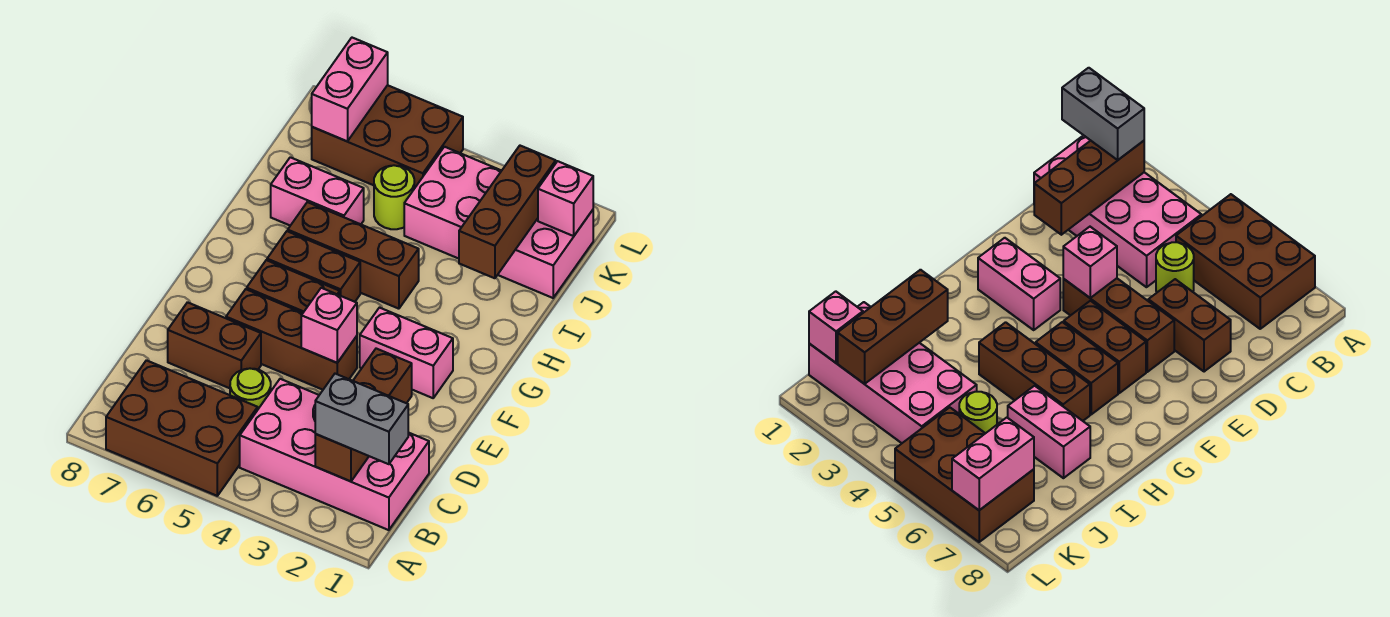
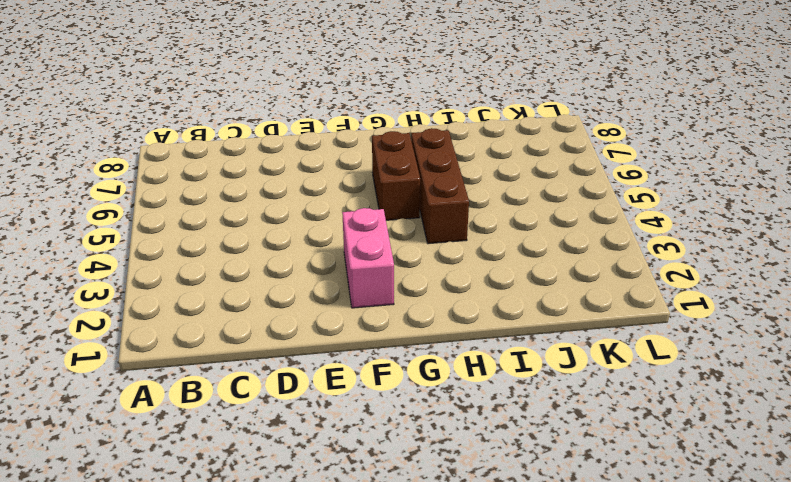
none -> brown brick A5:B7 level 1
none -> pink brick B1:C4 level 1
none -> lime round brick C5 level 1

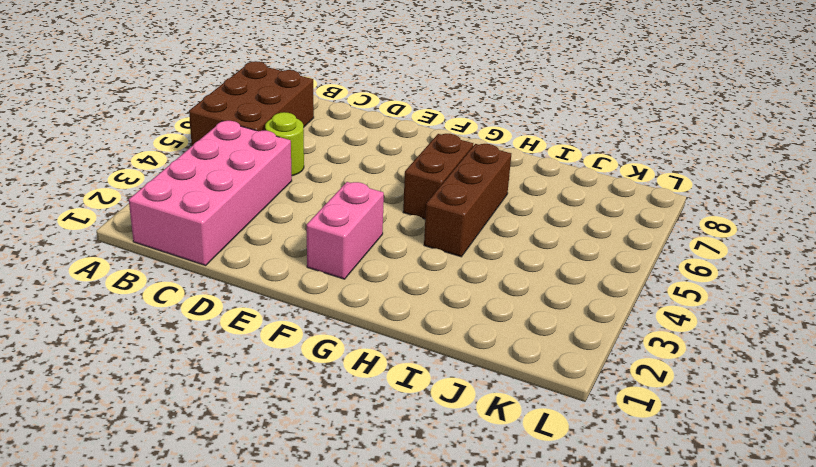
none -> brown brick D6:D7 level 1
none -> brown brick E4:E6 level 1
none -> brown brick F5:F6 level 1

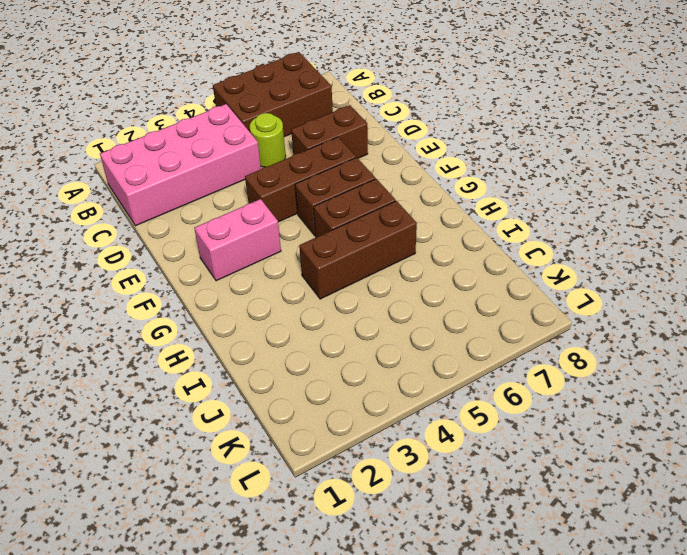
none -> pink brick I6:I7 level 1
none -> pink brick J1:K4 level 1
none -> lime round brick J5 level 1

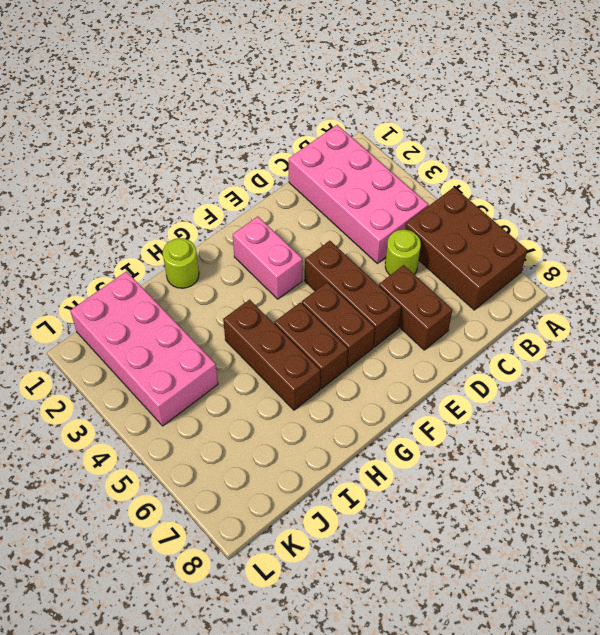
lime round brick H1 level 1 -> lime round brick J5 level 1
none -> pink brick I6:I7 level 1
none -> brown brick K5:L7 level 1
none -> brown brick B2:D2 level 2

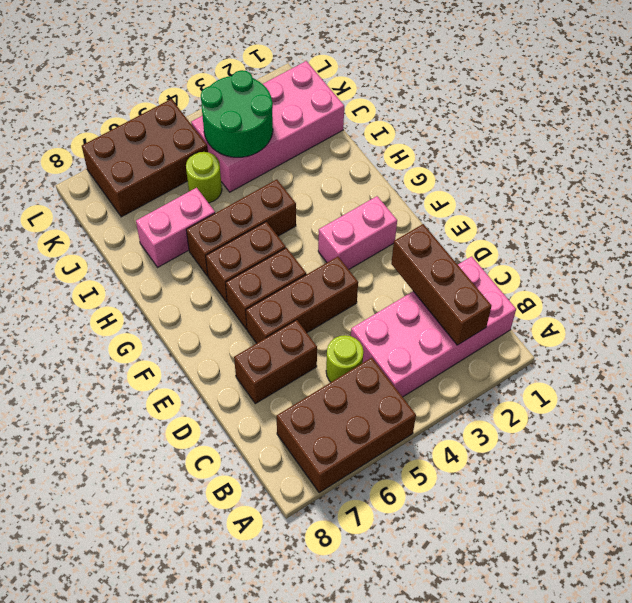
green round brick J3:K4 level 2 -> none
none -> pink brick E4 level 2
none -> brown brick I2:K2 level 2
none -> pink brick K1 level 2

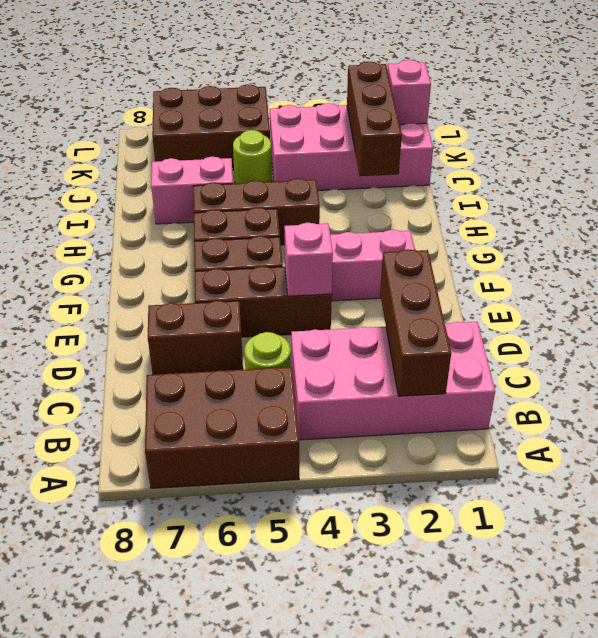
none -> pink brick K7:L7 level 2
none -> grey brick B1:B2 level 3

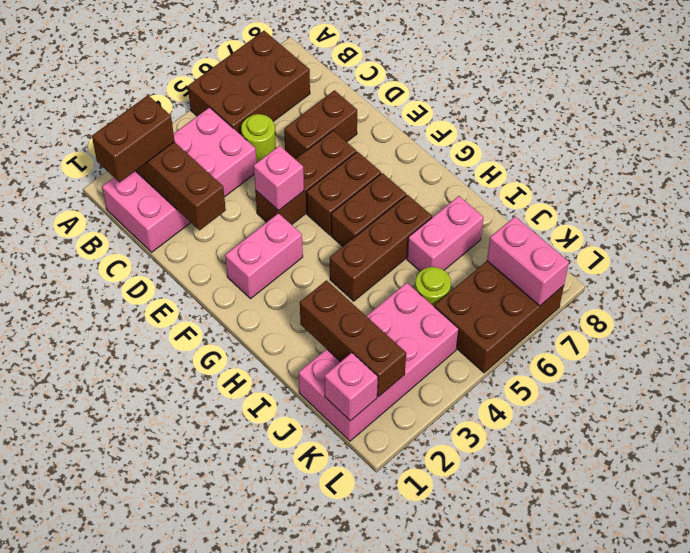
brown brick B1:B2 level 3 -> grey brick B1:B2 level 3

